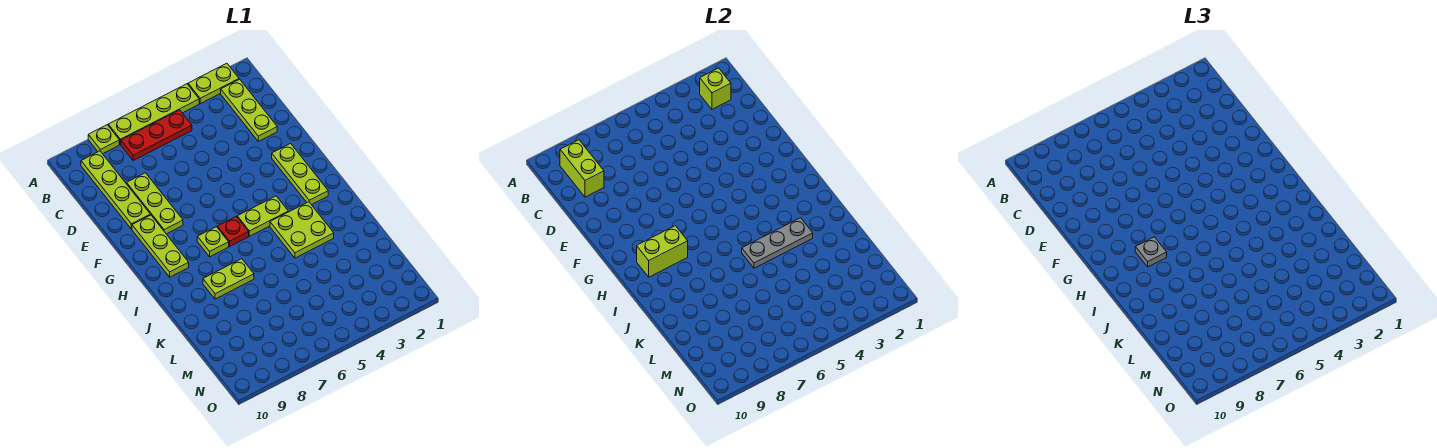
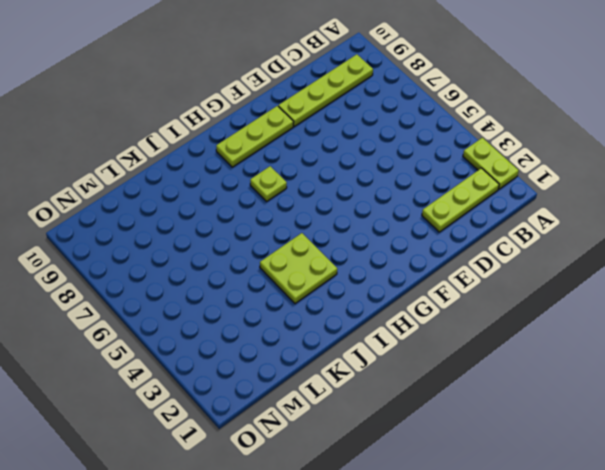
none -> lime plate A4:A7 level 1
none -> lime plate A8 level 1
none -> red plate B5:B7 level 1

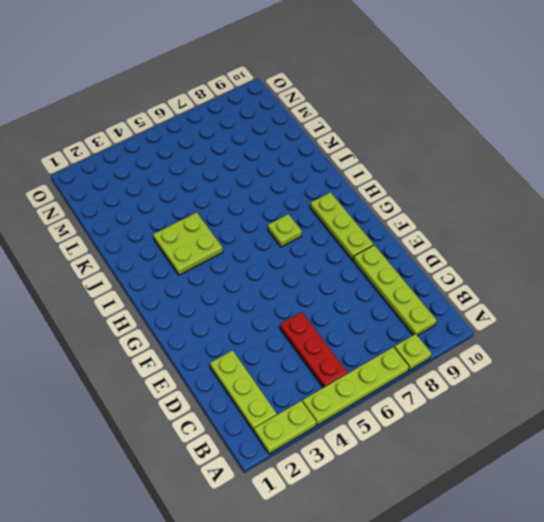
red plate B5:D5 level 1 -> red plate B5:B7 level 1
none -> lime plate D8:F8 level 1
none -> lime plate F2:H2 level 1
none -> lime plate H4:H5 level 1

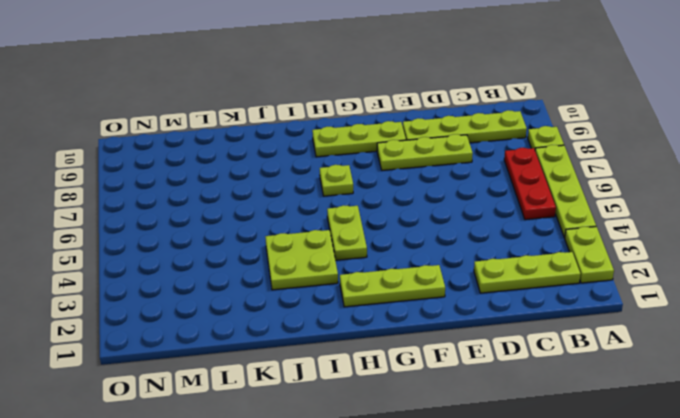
none -> red plate H6 level 1
none -> lime plate J7:J8 level 1
none -> lime brick B2 level 2

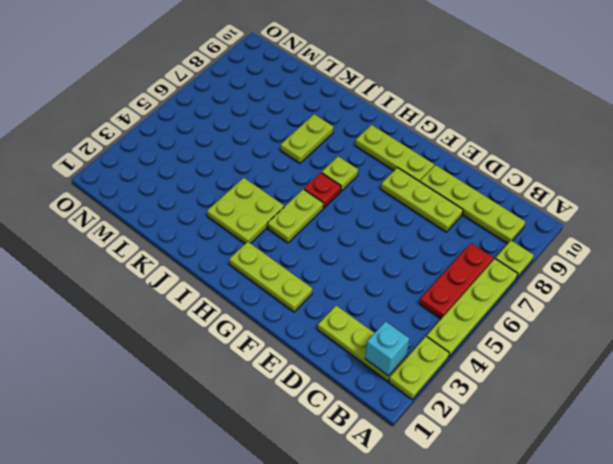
cyan brick B2 level 2 -> lime brick B2 level 2
none -> lime brick B9:C9 level 2
none -> lime brick H8:H9 level 2
none -> grey plate J3:J5 level 2

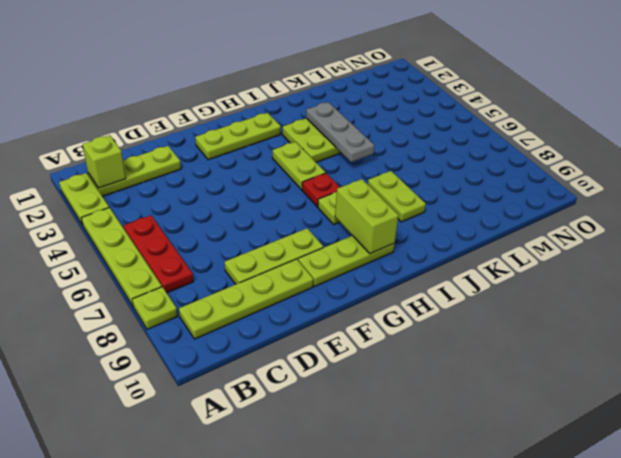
none -> lime brick B9:C9 level 2
none -> grey plate H8 level 3

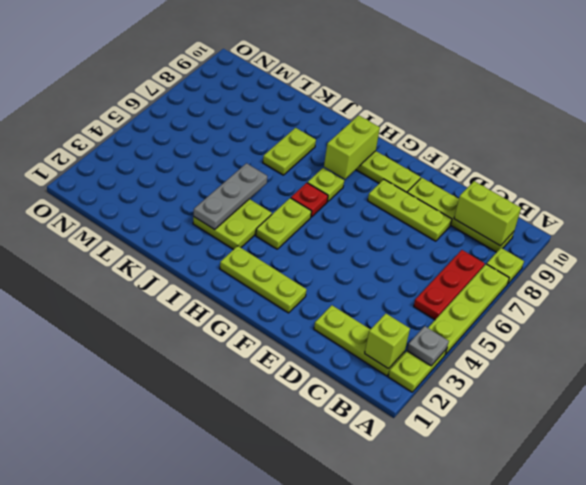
grey plate A3 level 2 -> grey plate H8 level 3

